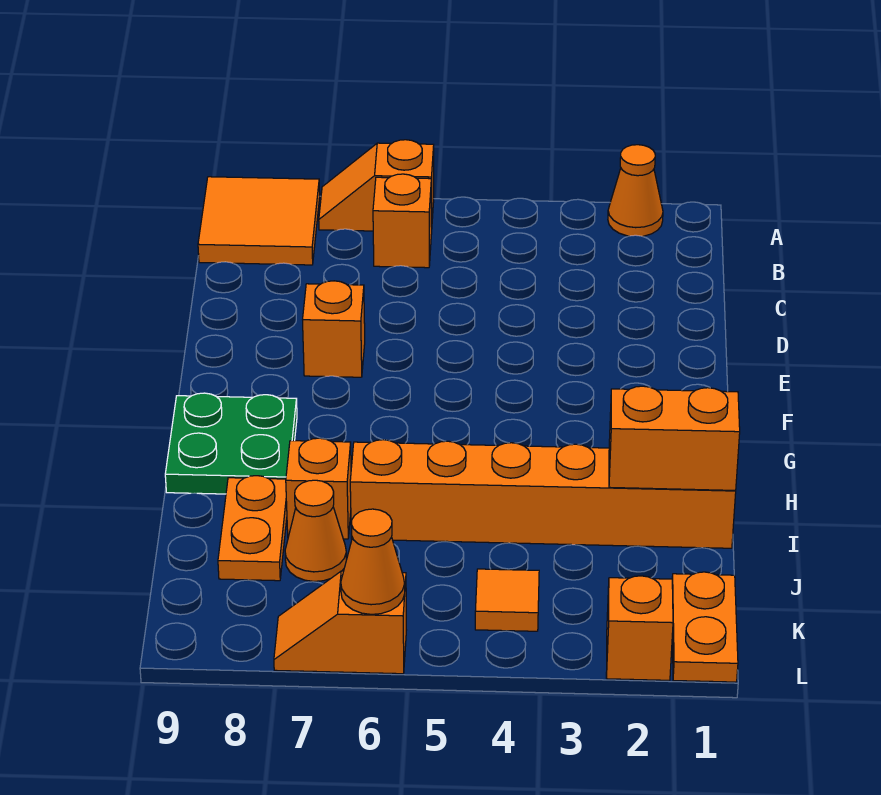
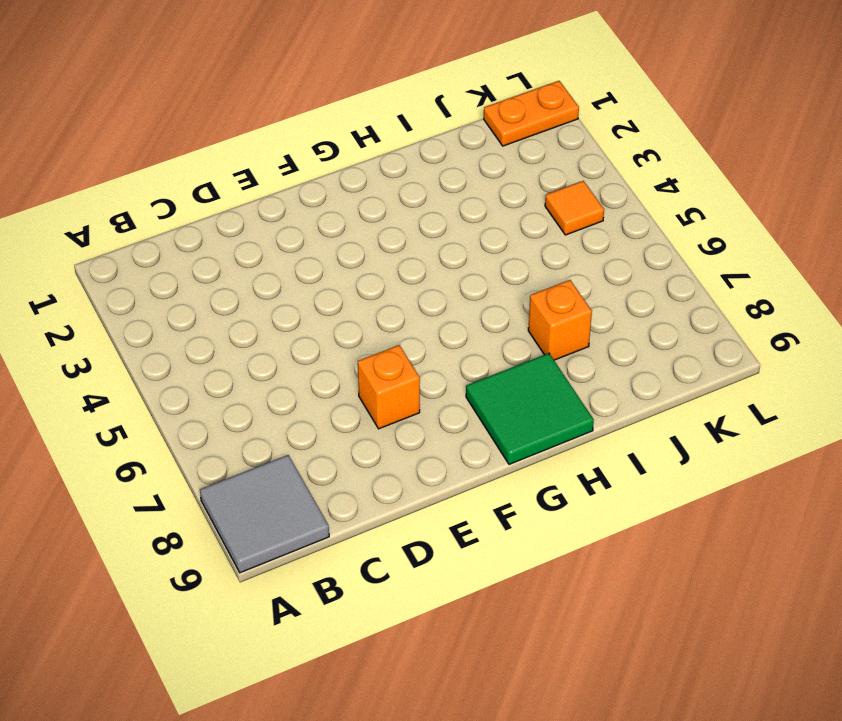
grey tile A8:B9 level 1 -> orange tile A8:B9 level 1
green tile G8:H9 level 1 -> green plate G8:H9 level 1
none -> orange cone A2 level 1
none -> orange slope A6:A7 level 1 top 6
none -> orange brick B6 level 1

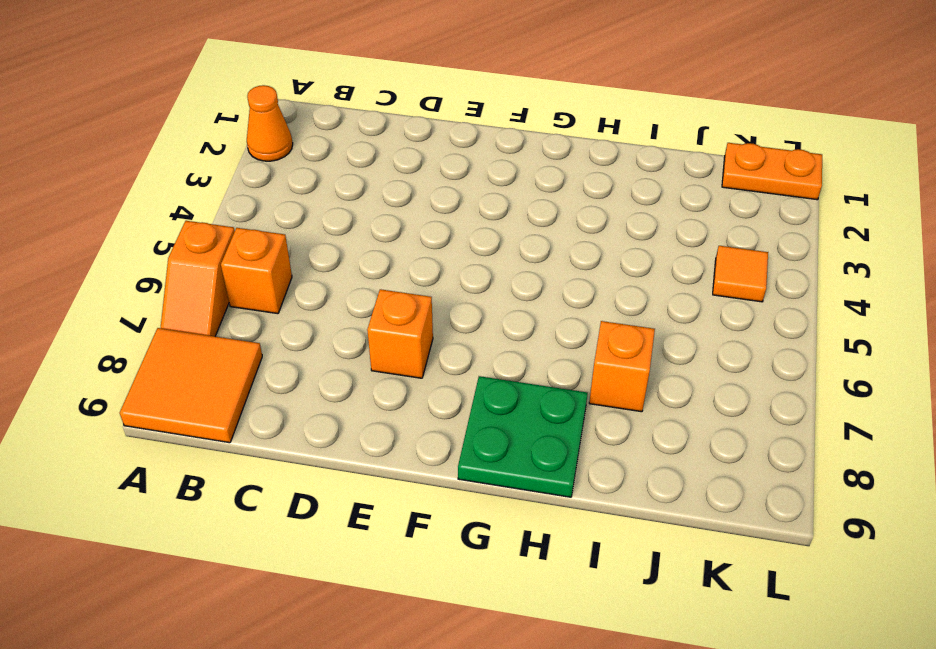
none -> orange brick I1:I6 level 1
none -> orange plate I8:J8 level 1
none -> orange cone J7 level 1

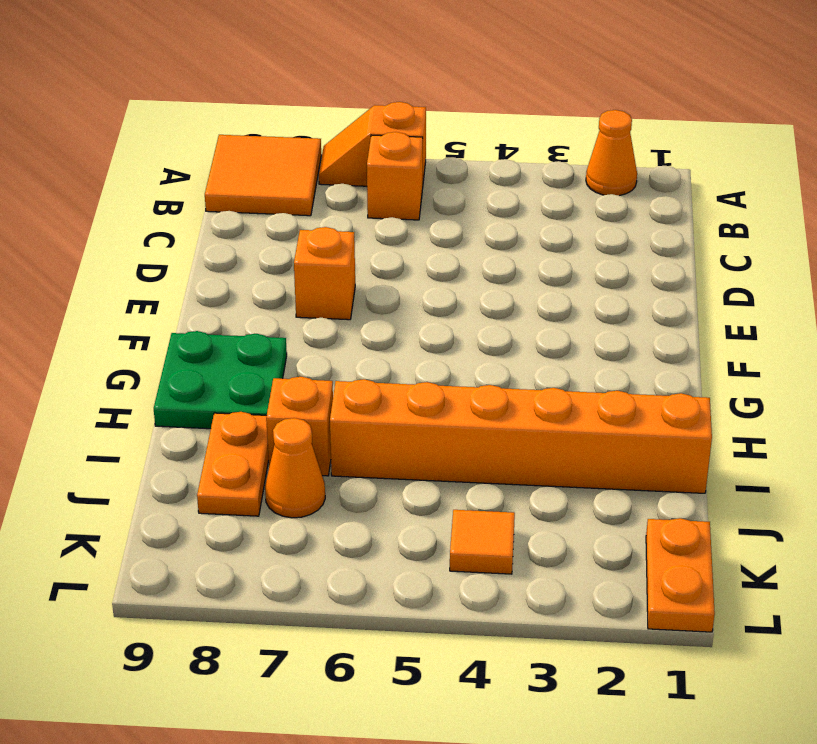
none -> orange brick L2 level 1
none -> orange slope L6:L7 level 1 top 6
none -> orange brick I1:I2 level 2

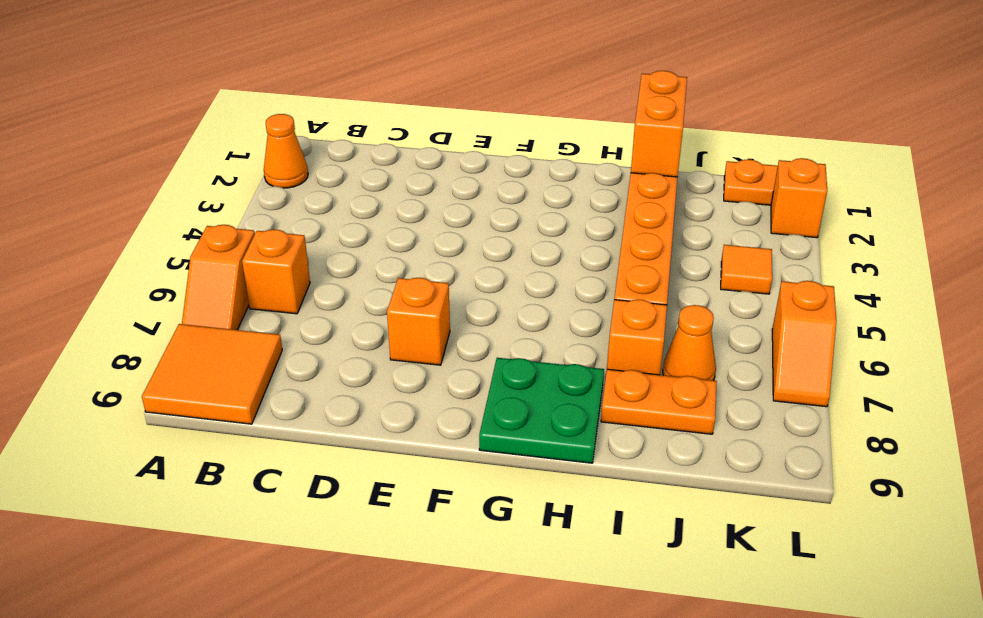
none -> orange cone L6 level 2

